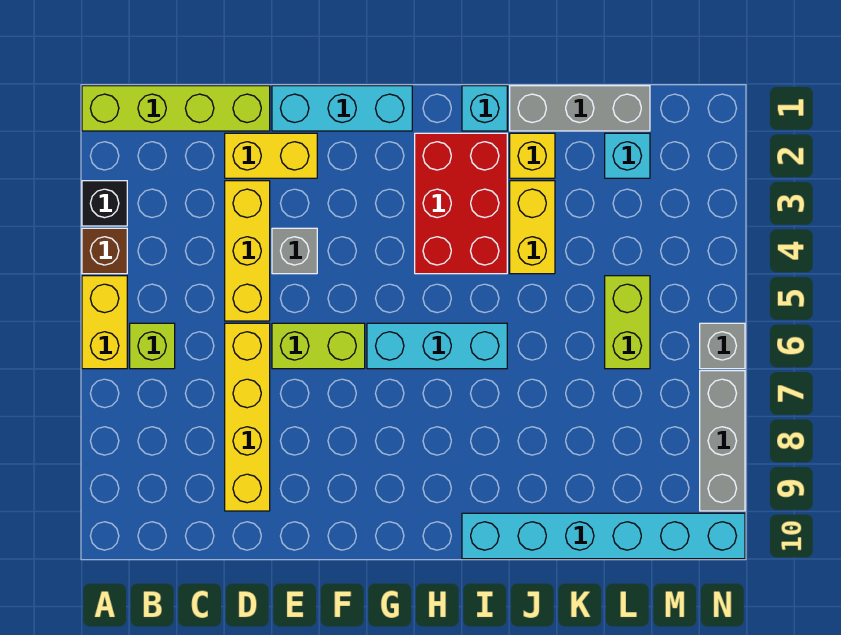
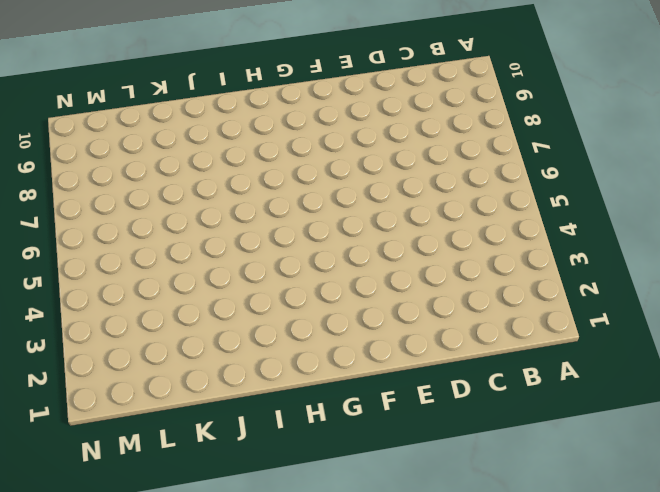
none -> lime brick A1:D1 level 1
none -> black brick A3 level 1
none -> brown brick A4 level 1

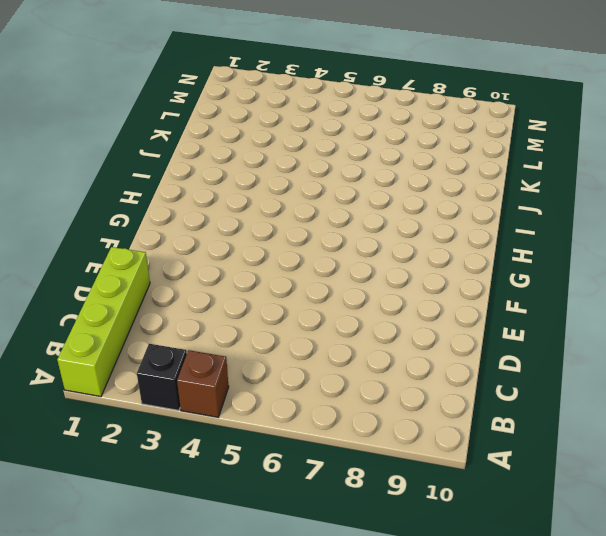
none -> yellow brick A5:A6 level 1
none -> lime brick B6 level 1
none -> yellow brick D2:E2 level 1

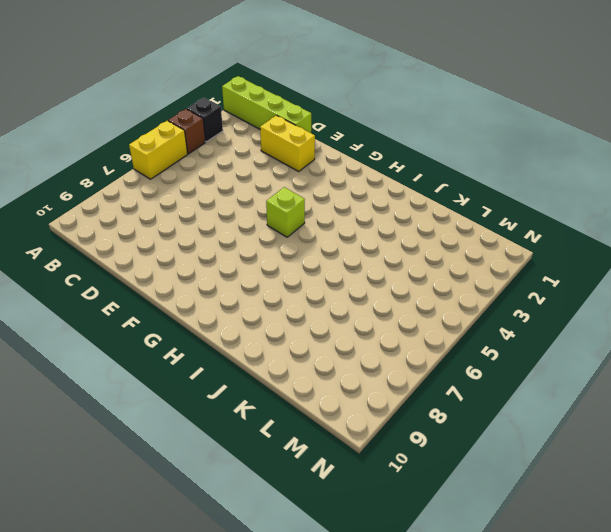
lime brick G5 level 1 -> lime brick B6 level 1
none -> yellow brick D3:D5 level 1
none -> yellow brick D6:D9 level 1
none -> cyan brick E1:G1 level 1

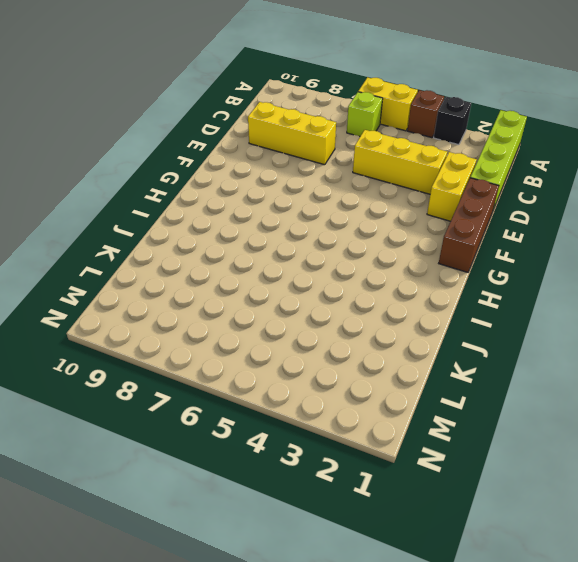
yellow brick D7:D9 level 1 -> yellow brick D6:D9 level 1
brown brick E1:G1 level 1 -> cyan brick E1:G1 level 1
none -> grey brick E4 level 1
none -> lime brick E6:F6 level 1
none -> cyan brick G6:I6 level 1

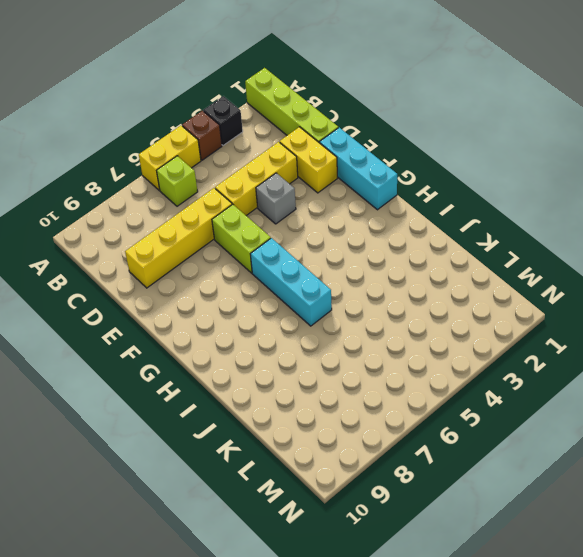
none -> red brick H2:I4 level 1
none -> cyan brick I1 level 1
none -> cyan brick I10:N10 level 1

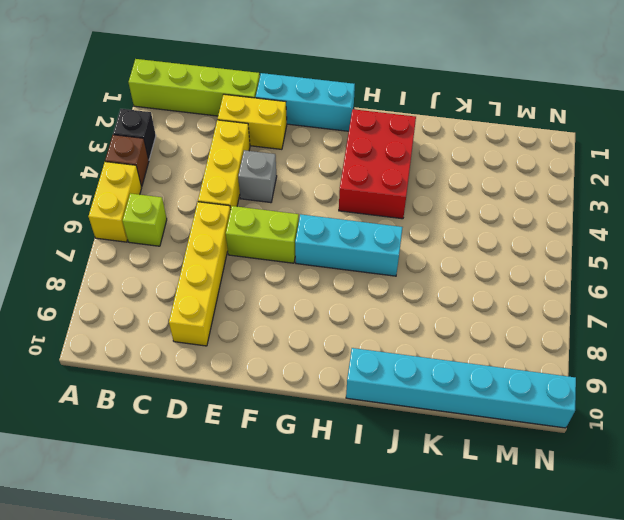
none -> cyan brick I1 level 1
none -> grey brick J1:L1 level 1
none -> yellow brick J2 level 1

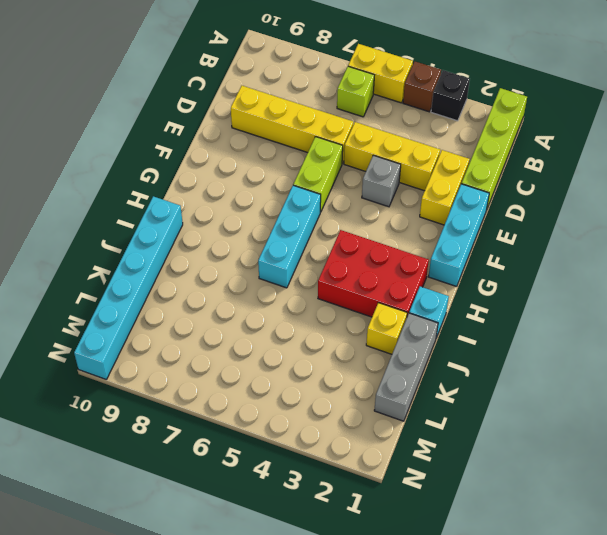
none -> yellow brick J3:J4 level 1
none -> cyan brick L2 level 1
none -> lime brick L5:L6 level 1

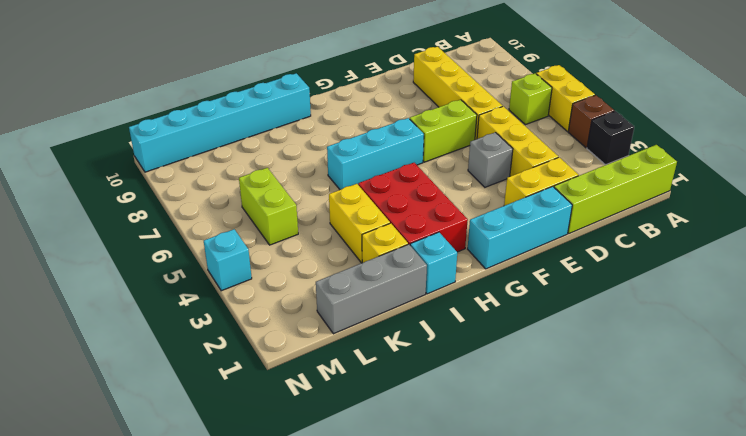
cyan brick N4 level 1 -> cyan brick L2 level 1
none -> grey brick N6 level 1
none -> grey brick N7:N9 level 1

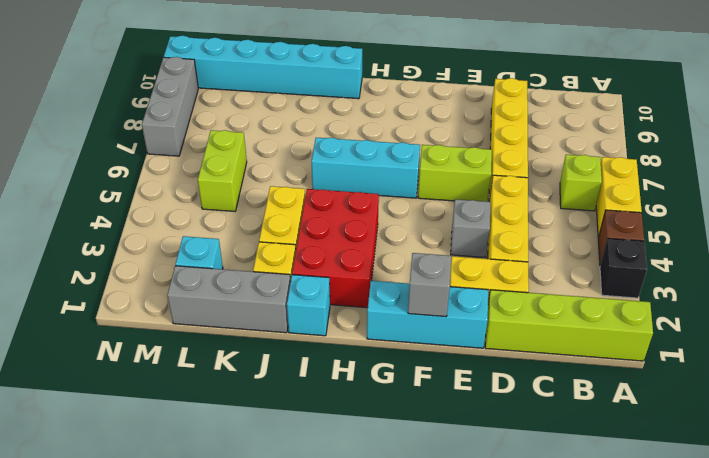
grey brick F1 level 2 -> grey brick N6 level 1

